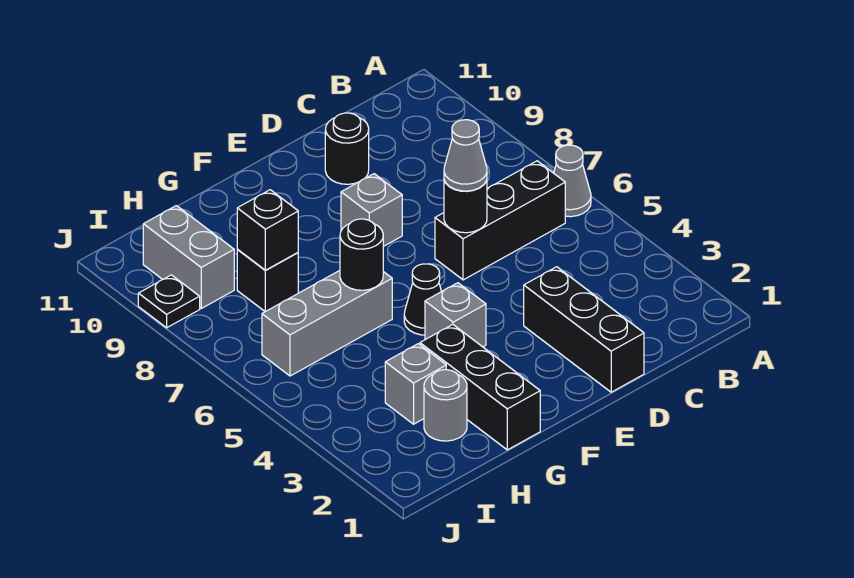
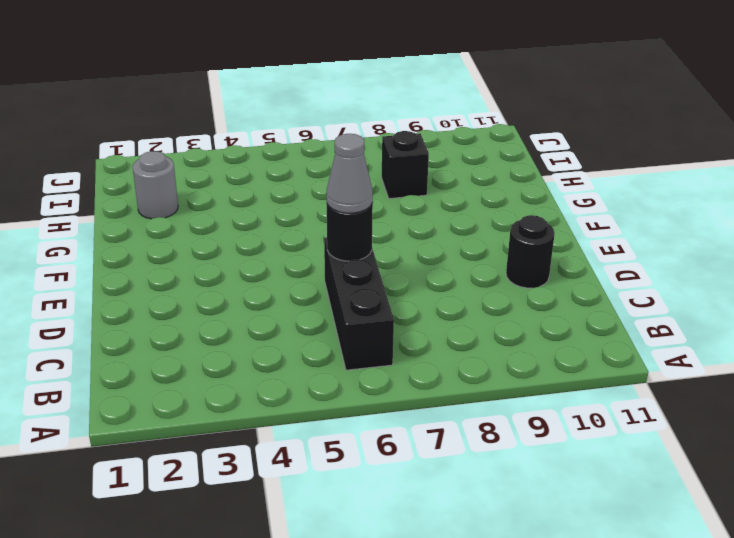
none -> grey cone A6 level 1
none -> black brick D1:D3 level 1
none -> grey brick E8 level 1

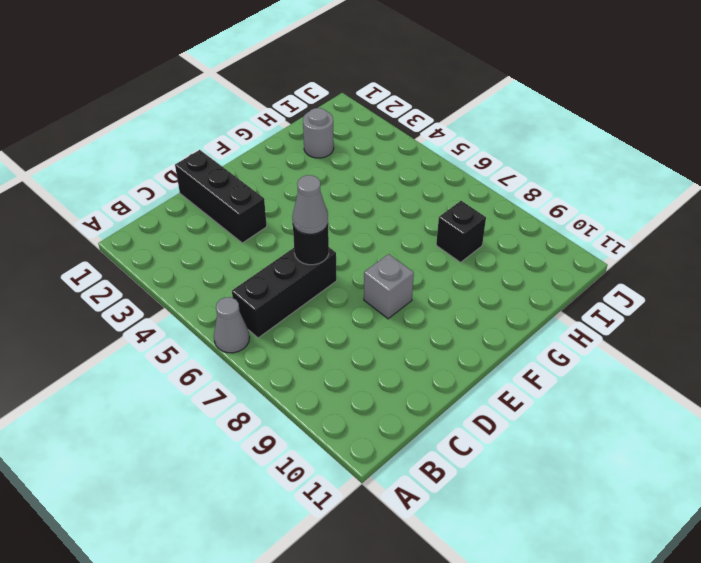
none -> black round brick D10 level 1
none -> grey brick F4 level 1
none -> black cone F5 level 1

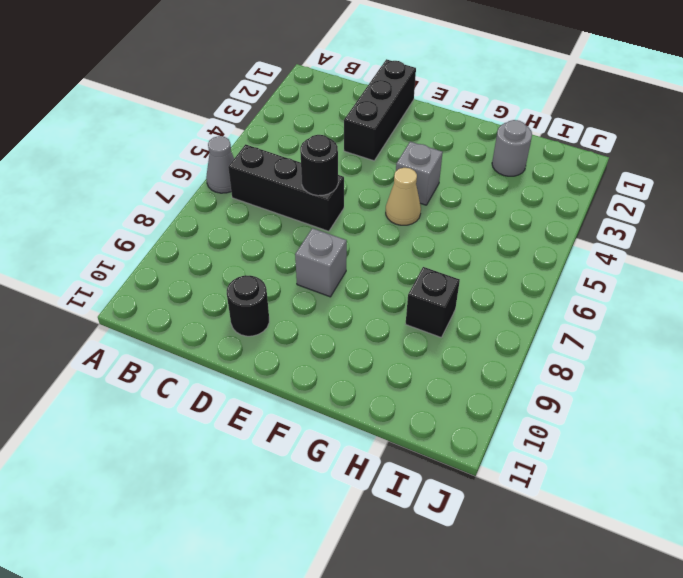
tan cone F5 level 1 -> black cone F5 level 1
none -> black brick G1:G3 level 1
none -> grey brick G6:I6 level 1
none -> grey brick H3 level 1

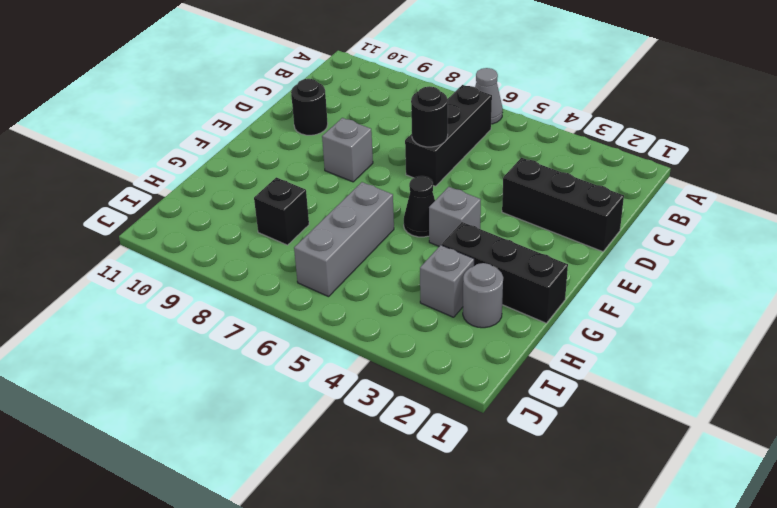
none -> grey brick I9:I10 level 1
none -> black plate J9 level 1
none -> black round brick G6 level 2

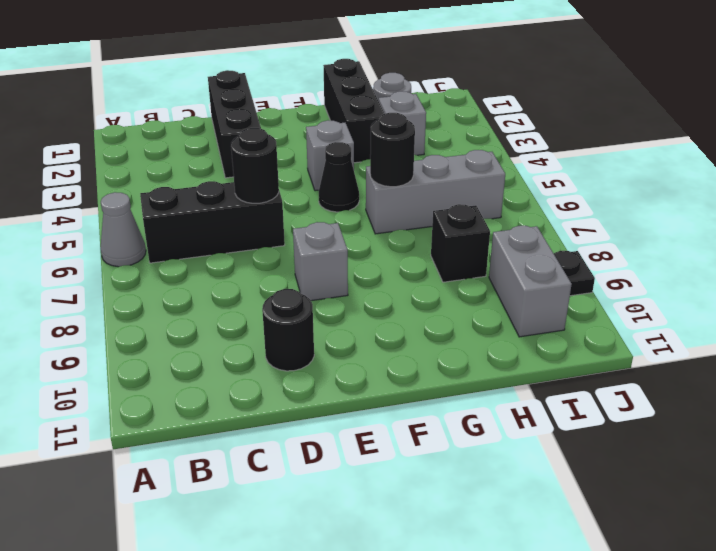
none -> black brick H8 level 2
none -> grey cone D6 level 3

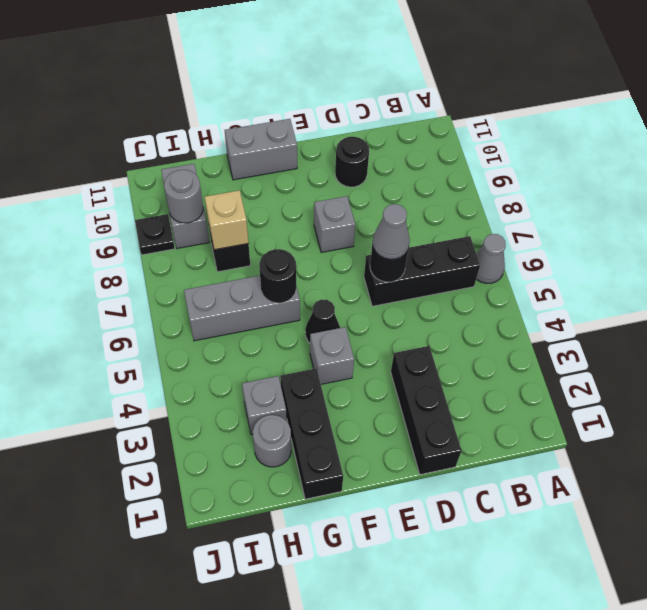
grey brick F11:G11 level 1 -> none
tan brick H8 level 2 -> black brick H8 level 2
grey round brick I9 level 2 -> none

